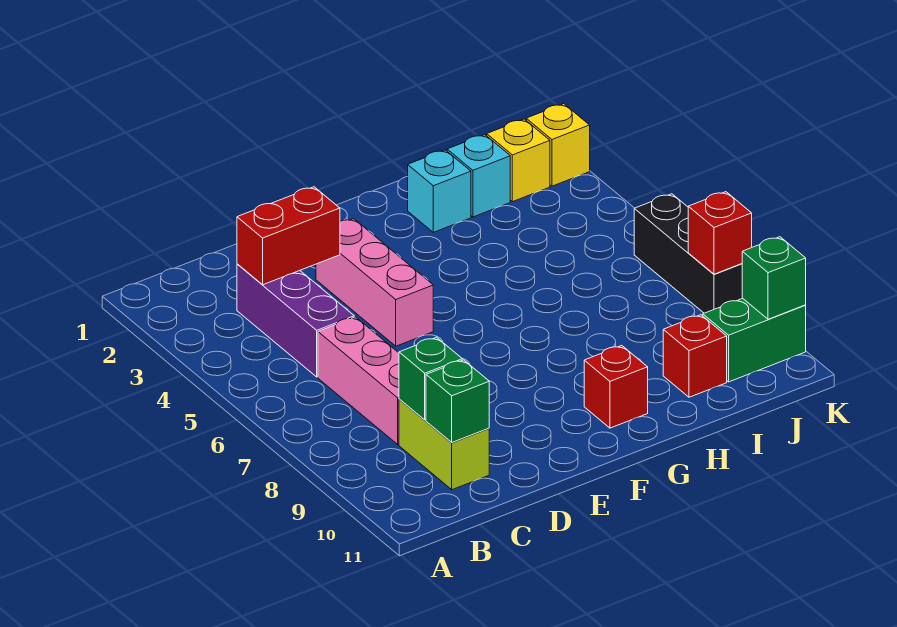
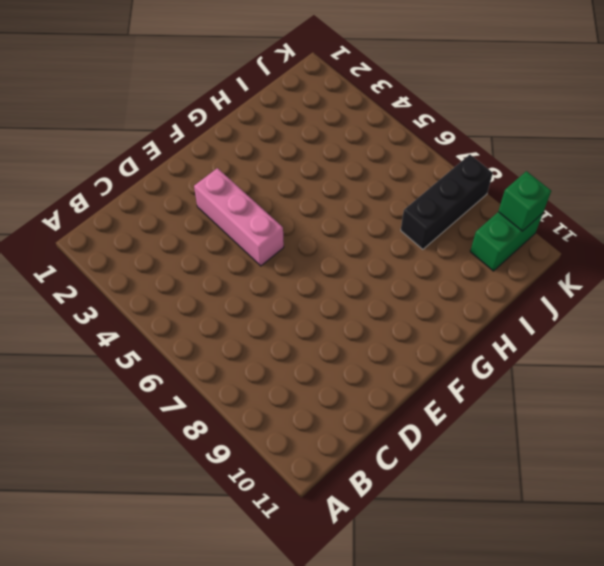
black brick I8:K8 level 1 -> black brick K6:K8 level 1
none -> purple brick C3:C5 level 1
none -> pink brick C6:C8 level 1
none -> lime brick C9:C10 level 1

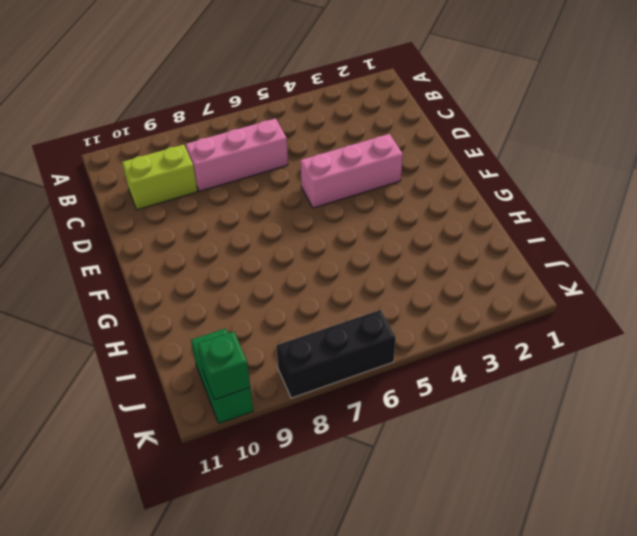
none -> purple brick C3:C5 level 1
none -> red brick G10 level 1
none -> cyan brick H2 level 1

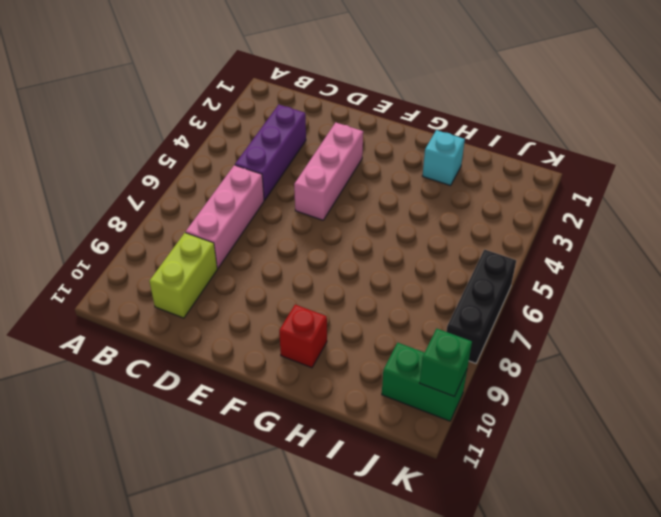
none -> cyan brick I2 level 1
none -> red brick I10 level 1
none -> yellow brick J2 level 1

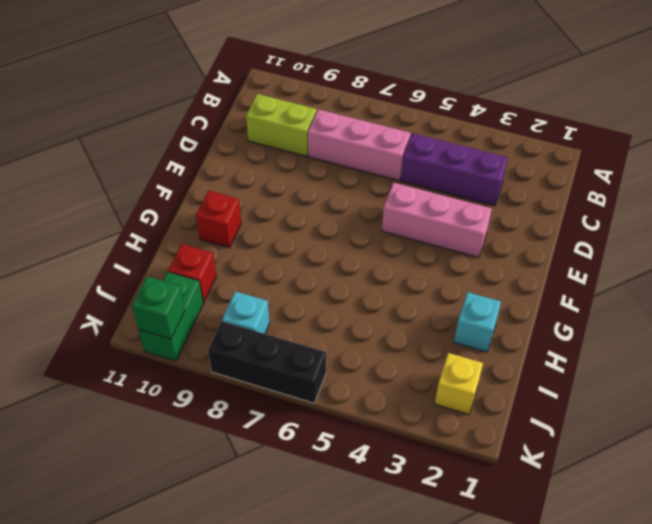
cyan brick J8 level 1 -> cyan brick I2 level 1
none -> yellow brick K2 level 1
none -> red brick C3:D3 level 2
none -> green brick C9 level 2

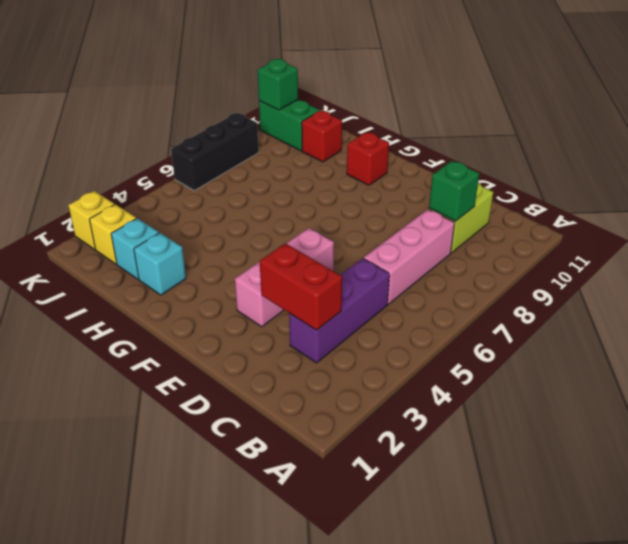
none -> green brick C10 level 2
none -> red brick K8 level 2

